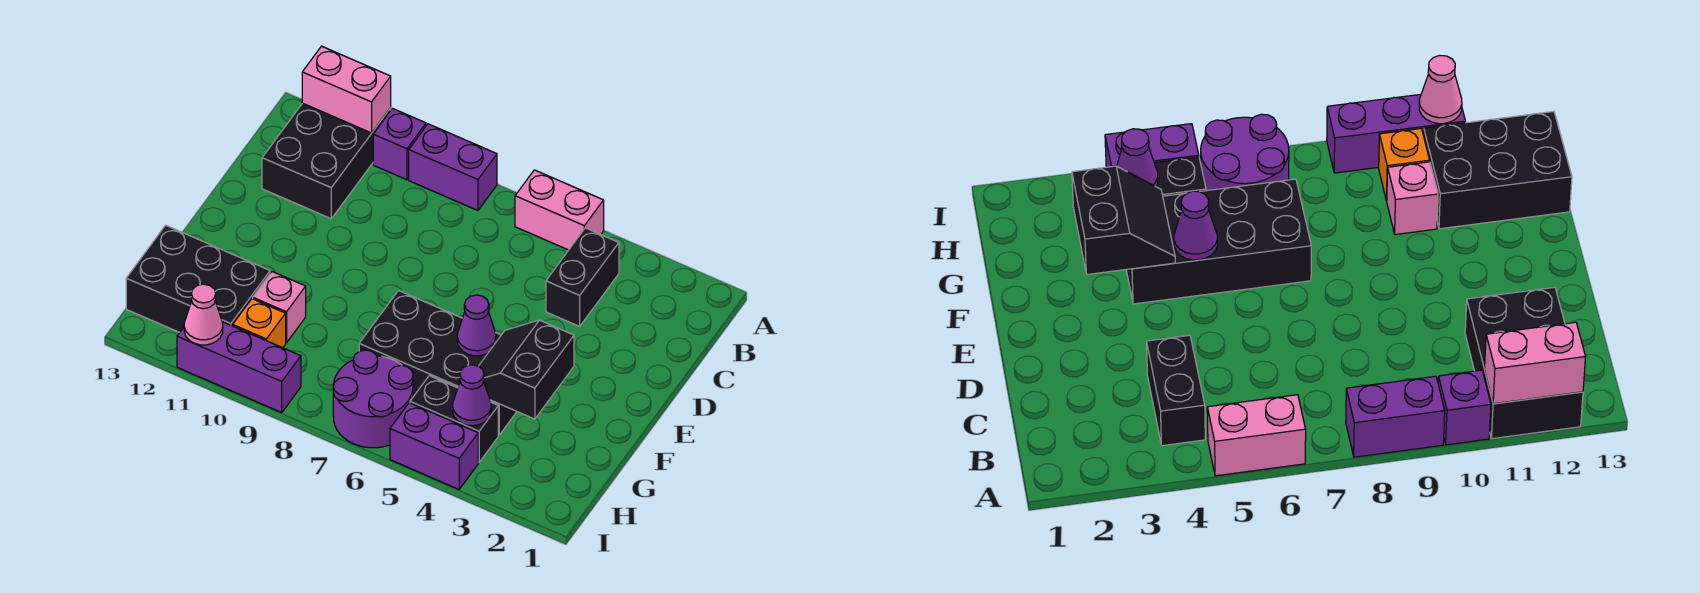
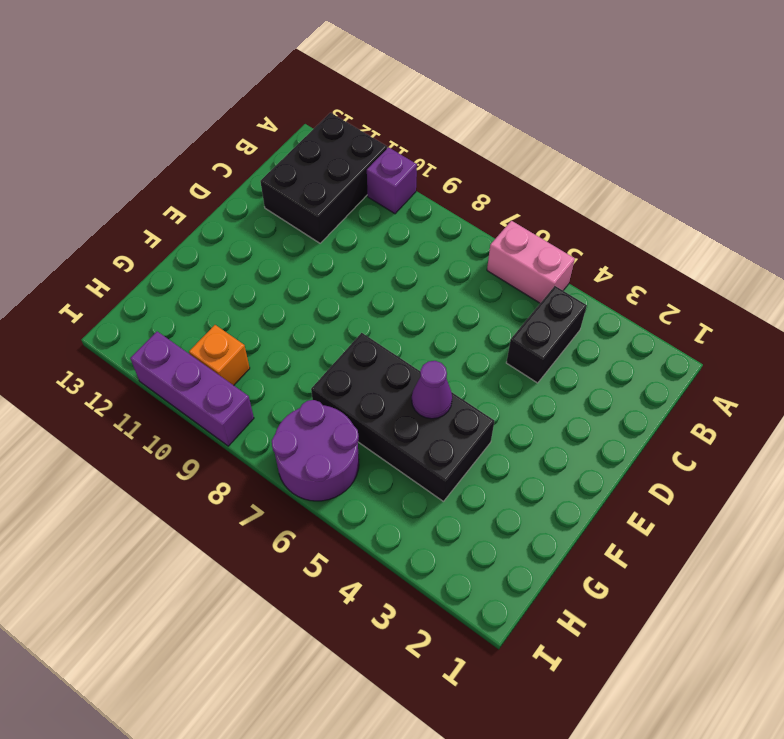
none -> purple brick A8:A9 level 1
none -> pink brick G10 level 1
none -> black brick G11:H13 level 1

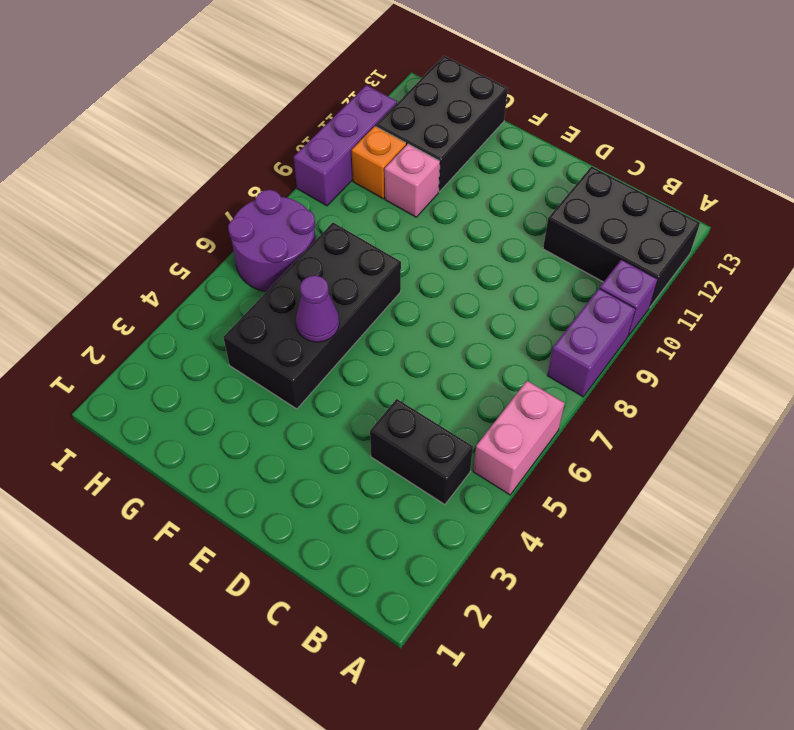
none -> black brick H4:H5 level 1
none -> purple brick I4:I5 level 1
none -> pink brick A11:A12 level 2

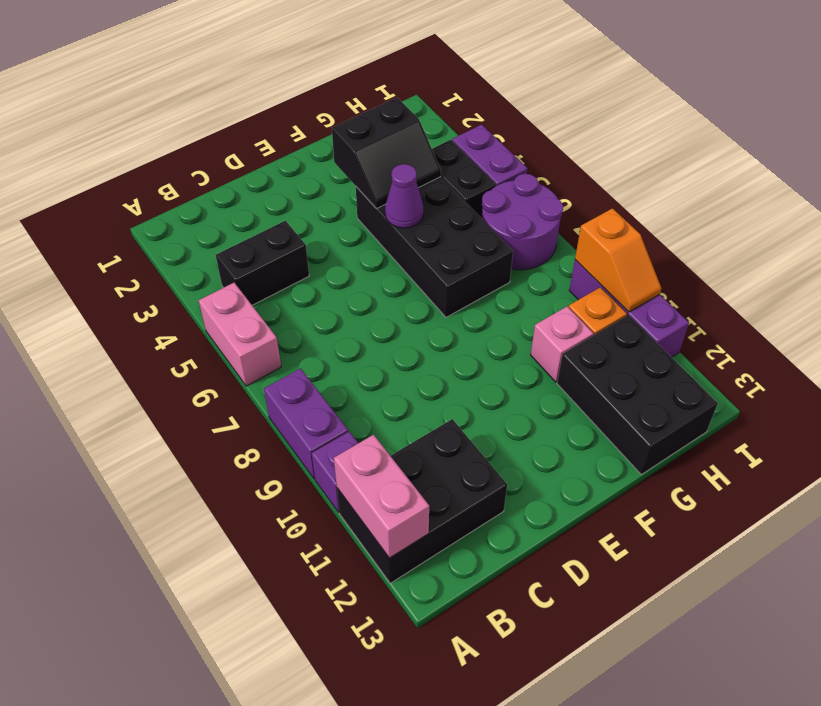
orange slope I9:I10 level 2 top 9 -> none
none -> purple cone H4 level 2
none -> pink cone I11 level 2

